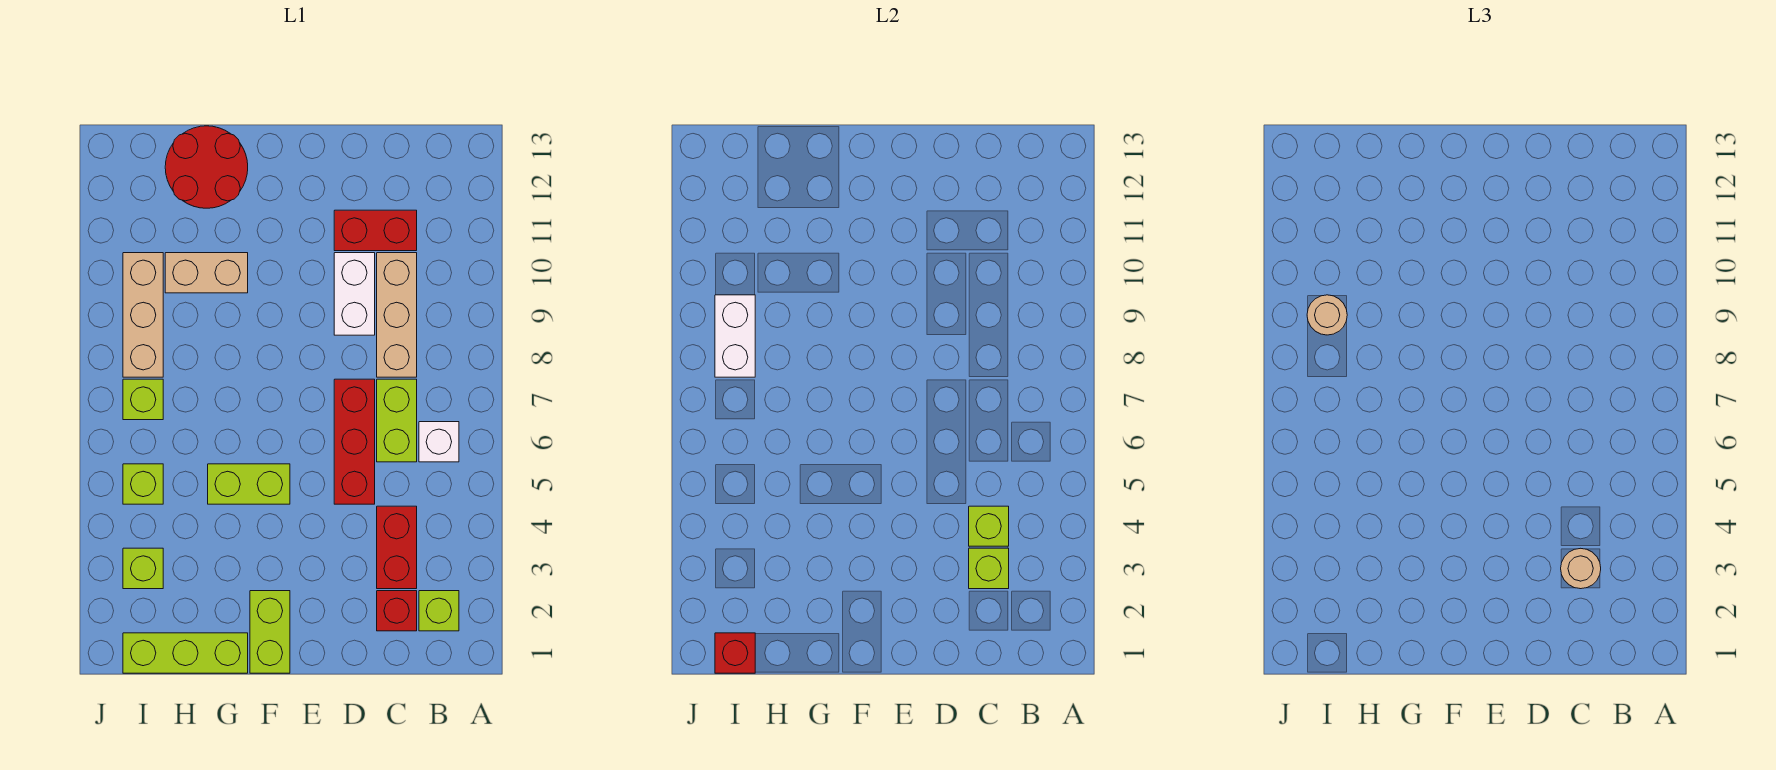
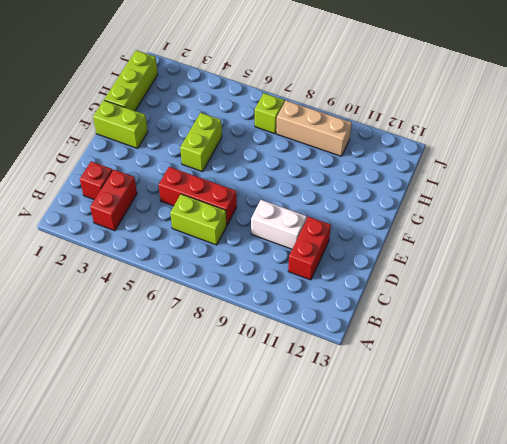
red brick B3:C3 level 1 -> red brick C3:C4 level 1
none -> lime brick B2 level 1
none -> white brick B6 level 1
none -> tan brick C8:C10 level 1

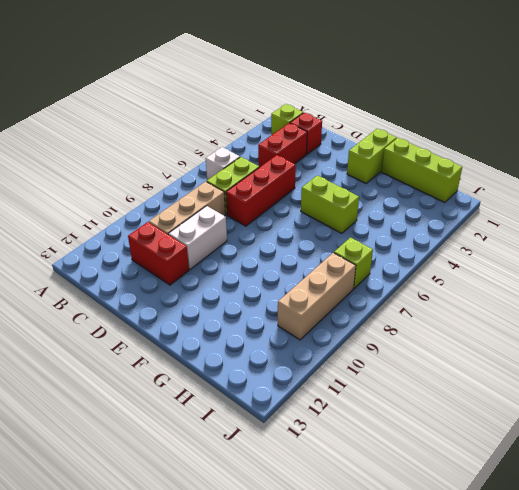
none -> tan brick G10:H10 level 1
none -> red round brick G12:H13 level 1
none -> lime brick I3 level 1

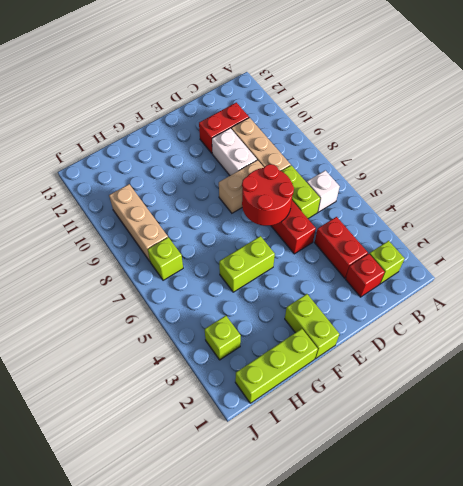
red round brick D6:E7 level 2 -> red round brick G12:H13 level 1
tan brick D8:E8 level 1 -> tan brick G10:H10 level 1
none -> lime brick I5 level 1
none -> lime brick C3 level 2
none -> lime brick C4 level 2

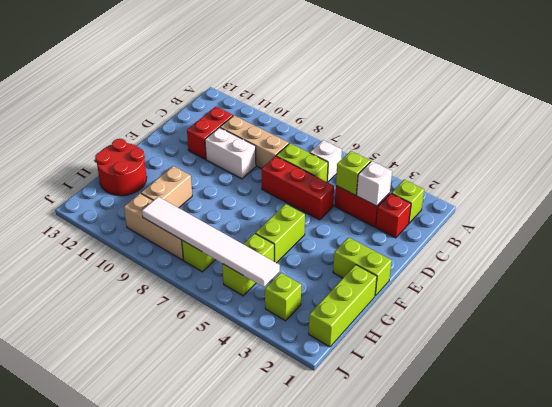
white brick C3 level 2 -> lime brick C3 level 2
lime brick H5:I5 level 1 -> lime brick I5 level 1
white tile I4:I9 level 2 -> white brick I8:I9 level 2
none -> red brick I1 level 2
none -> tan round brick C3 level 3
none -> tan round brick I9 level 3

